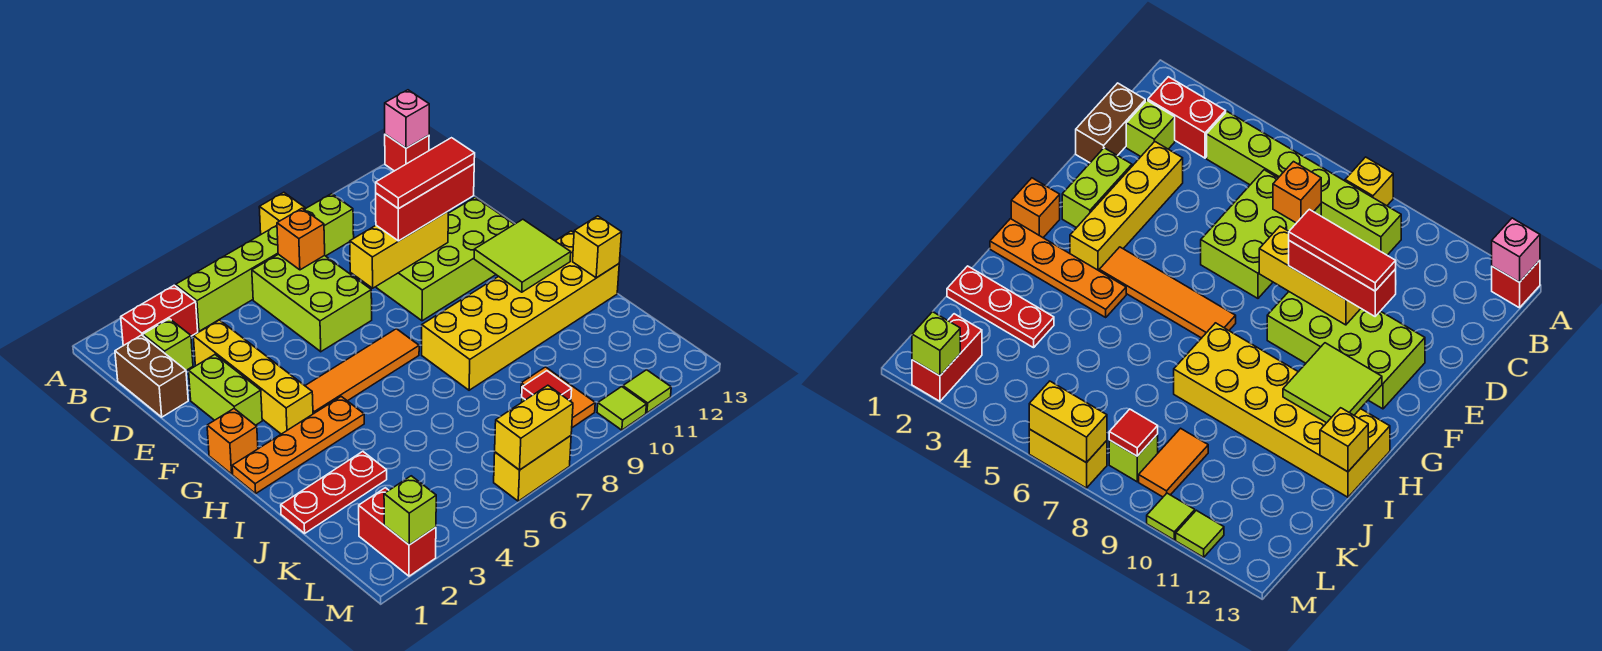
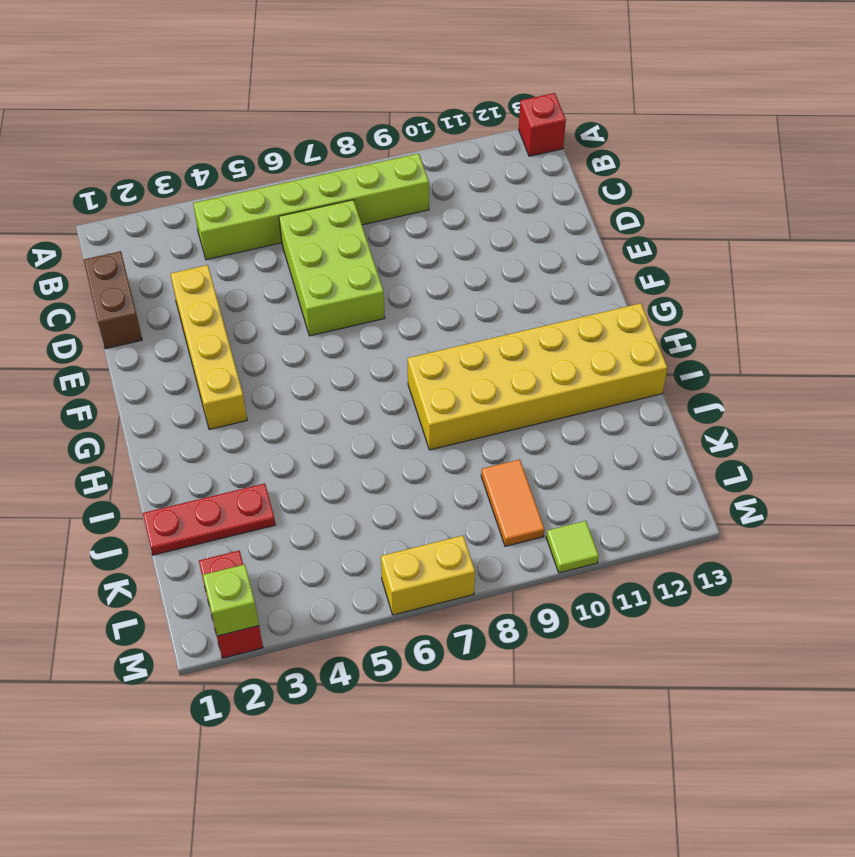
none -> yellow brick A8 level 1
none -> red brick B2:B3 level 1
none -> lime brick C2 level 1
none -> lime brick E2:F2 level 1

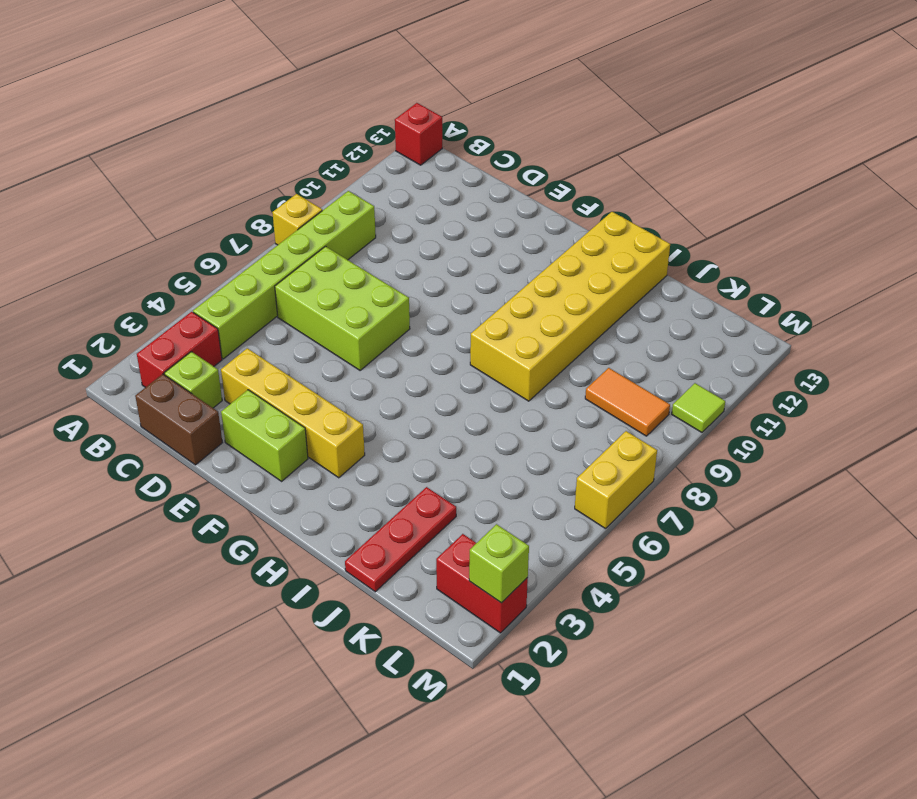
none -> lime brick E9:F12 level 1
none -> orange brick G1 level 1
none -> orange tile G4:G7 level 1
none -> orange plate H1:H4 level 1

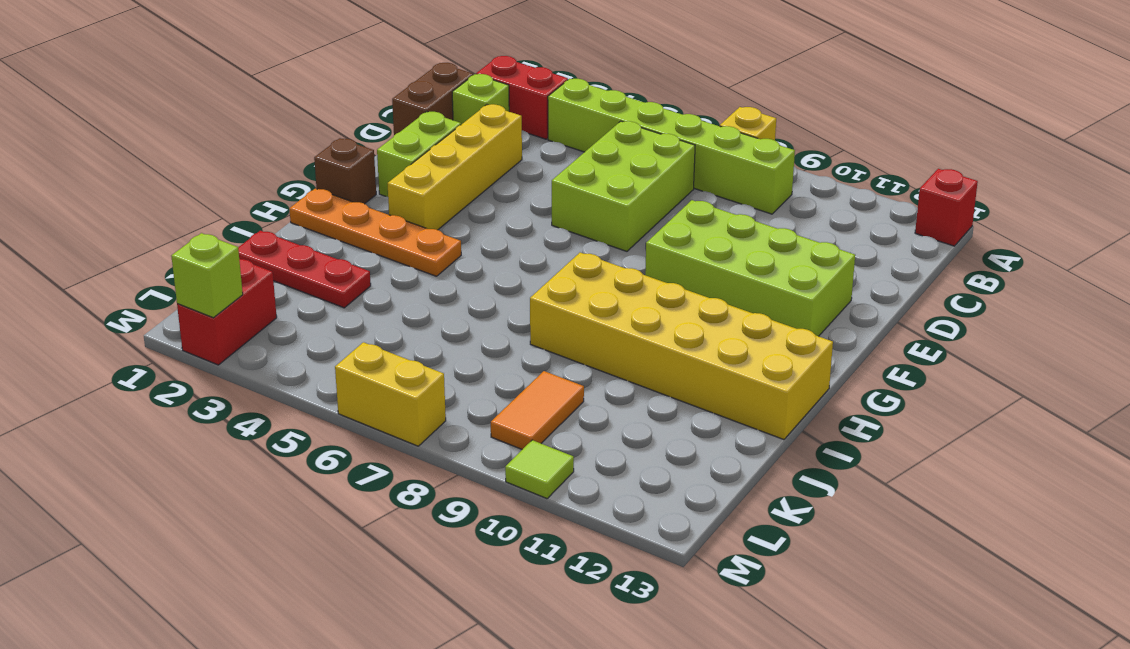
brown brick G1 level 1 -> orange brick G1 level 1
none -> orange tile G4:G7 level 1
none -> lime brick L8 level 1
none -> lime tile M11 level 1
none -> pink brick A13 level 2

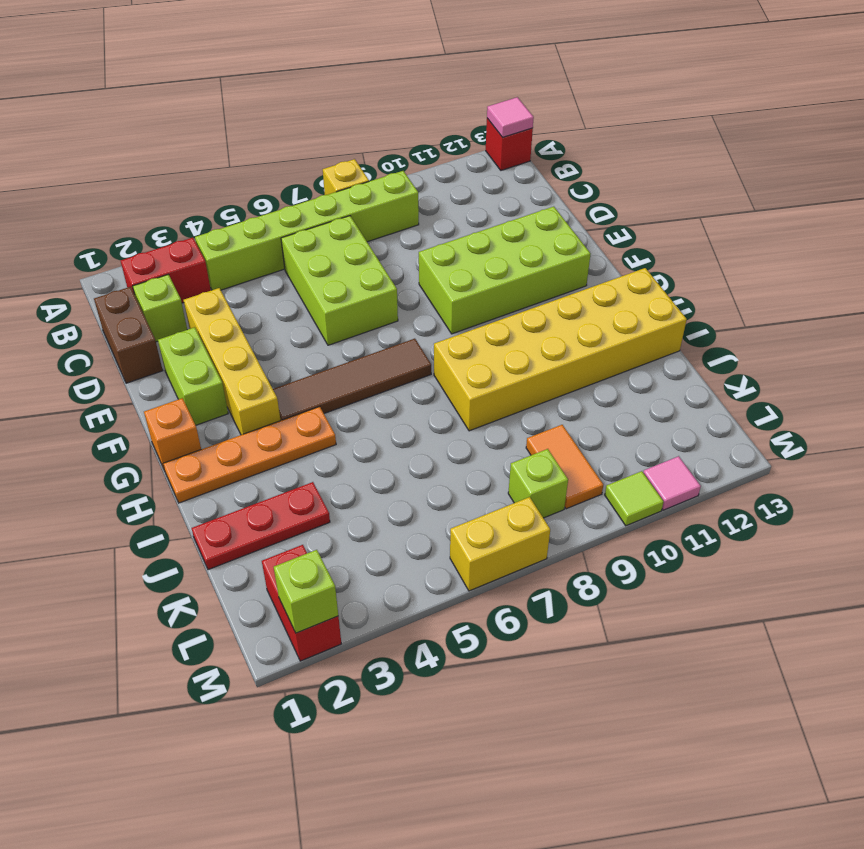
pink tile A13 level 2 -> pink brick A13 level 2
brown tile G4:G7 level 1 -> orange tile G4:G7 level 1
pink tile M11 level 1 -> lime tile M11 level 1
none -> orange brick C7 level 2
none -> yellow brick E8:E10 level 2
none -> lime tile G11:H12 level 2
none -> yellow brick I13 level 2

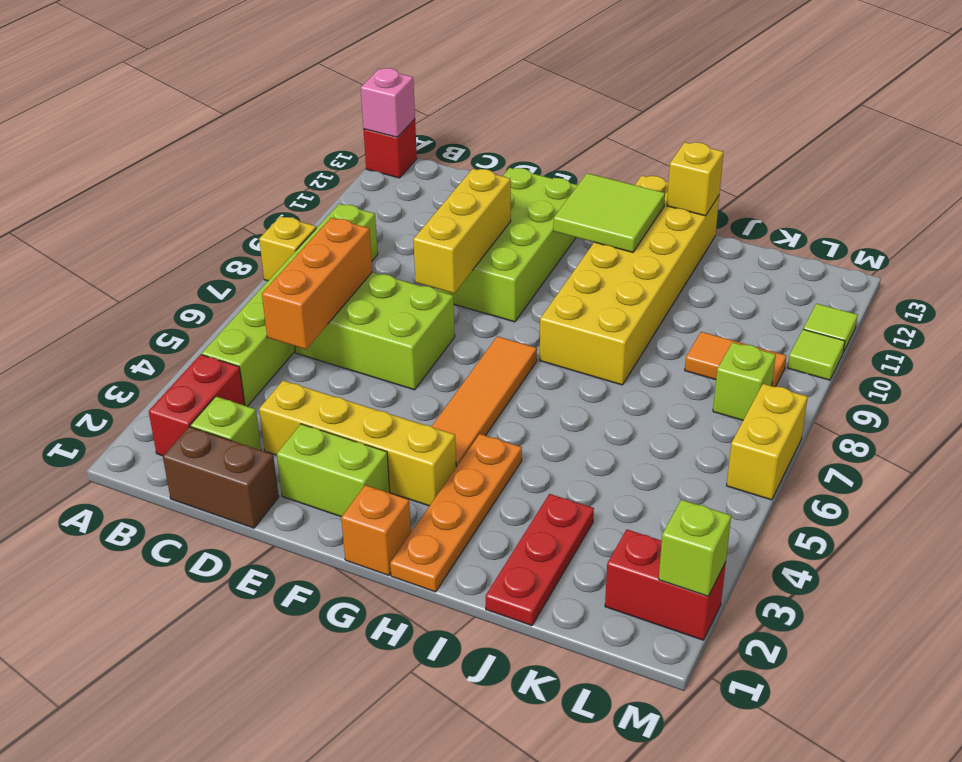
orange brick C5:C7 level 2 -> orange brick C7 level 2
none -> red tile L8 level 2
none -> yellow brick M6:M7 level 2
none -> red brick E9:E11 level 3
none -> red tile E9:E11 level 4

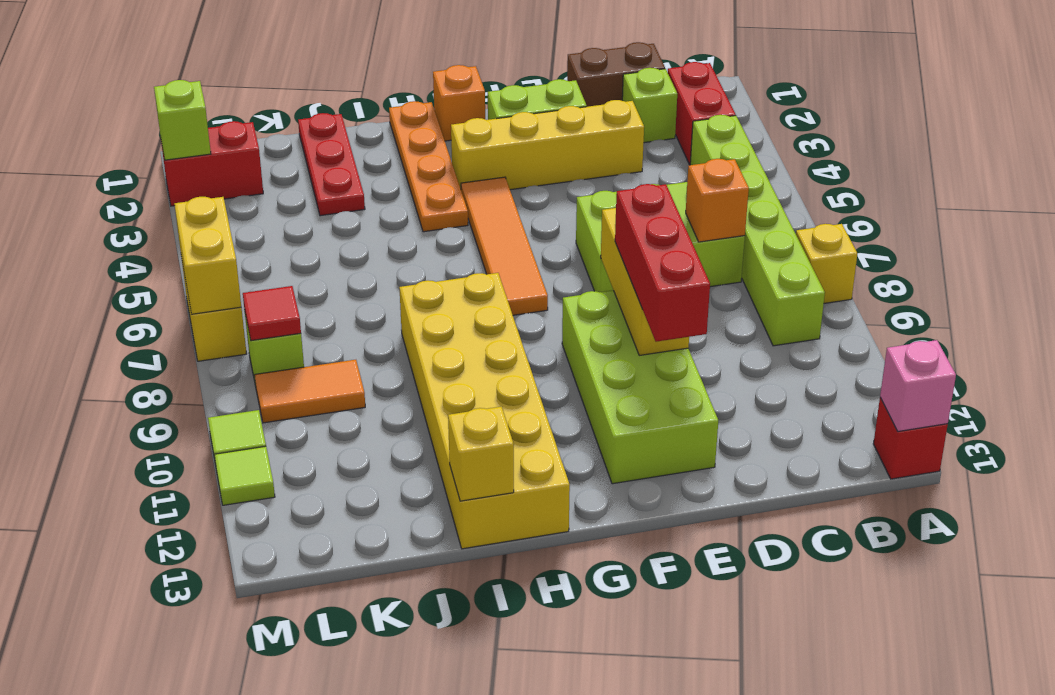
none -> lime tile G11:H12 level 2
none -> red tile E9:E11 level 4

